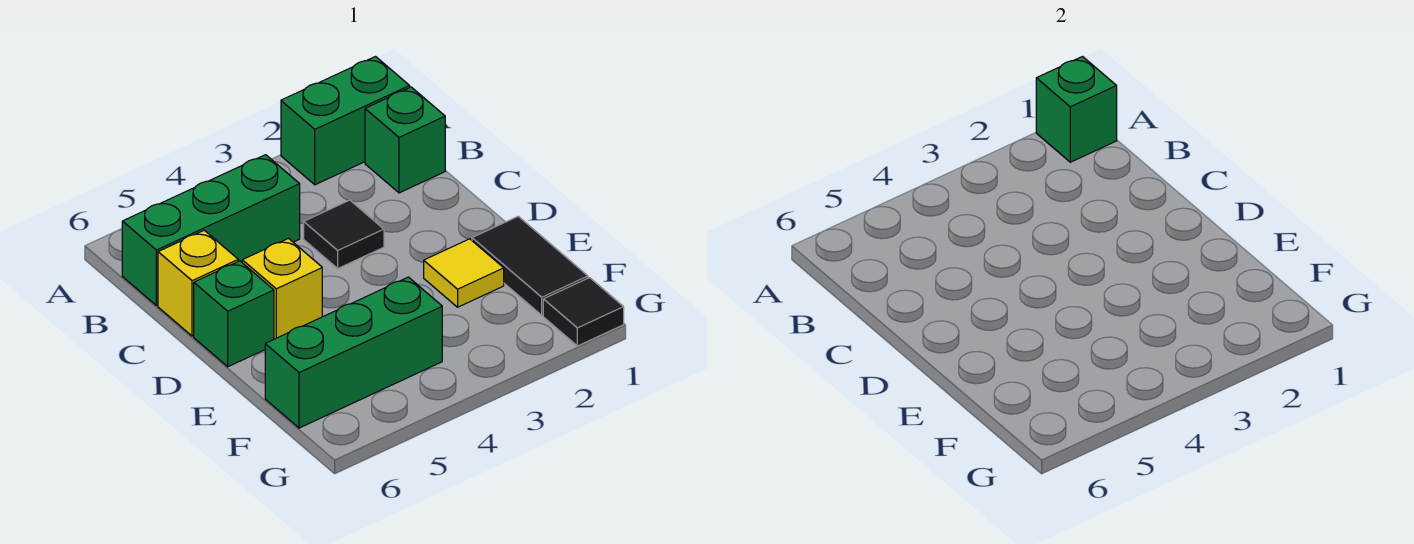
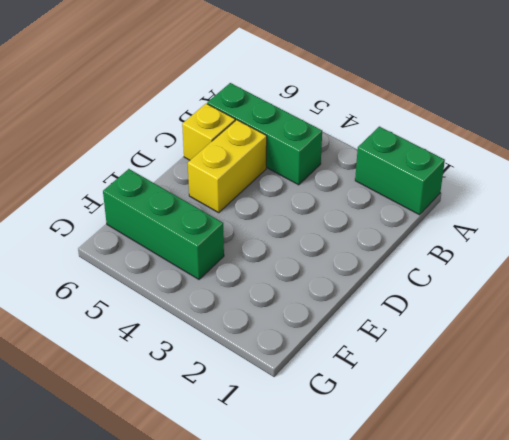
yellow brick C5:D5 level 1 -> yellow brick D5 level 1
none -> green brick B1 level 1
none -> black tile C3 level 1
none -> green brick D6 level 1

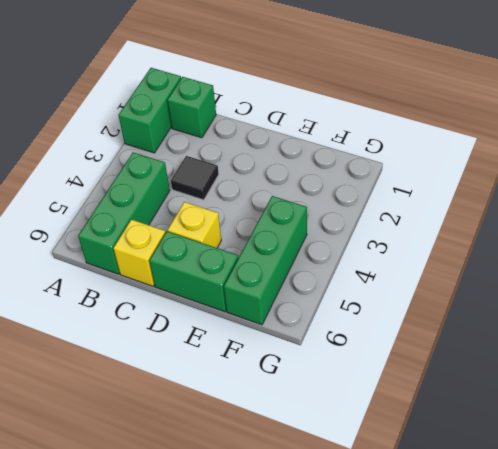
green brick D6:E6 level 1 -> green brick D6 level 1
none -> black tile E1:F1 level 1
none -> yellow tile E2 level 1
none -> black tile G1 level 1

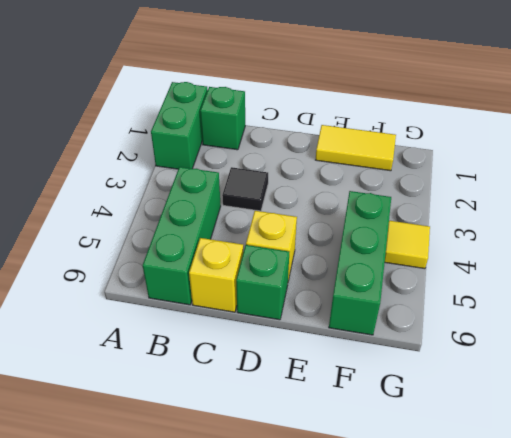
yellow tile E1:F1 level 1 -> black tile E1:F1 level 1
yellow tile G4 level 1 -> yellow tile E2 level 1
none -> black tile G1 level 1
none -> green brick A1 level 2

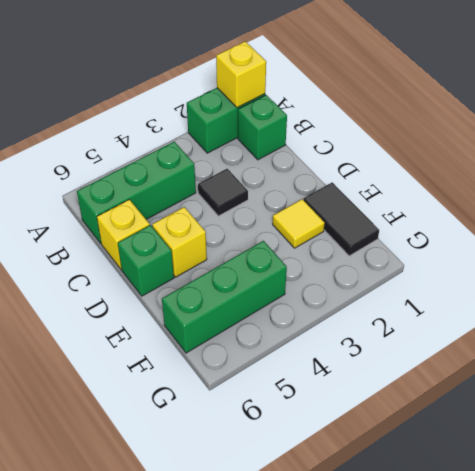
yellow brick A1 level 2 -> green brick A1 level 2
none -> black tile G1 level 1

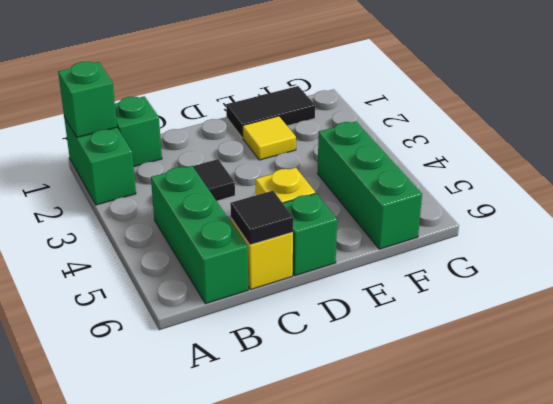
black tile C6 level 2 -> black tile G1 level 1

